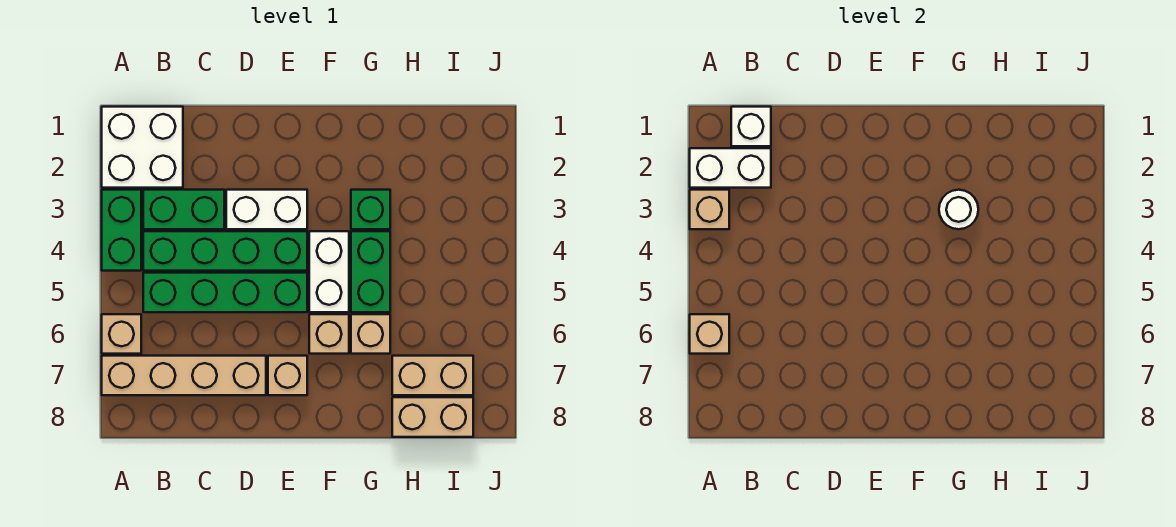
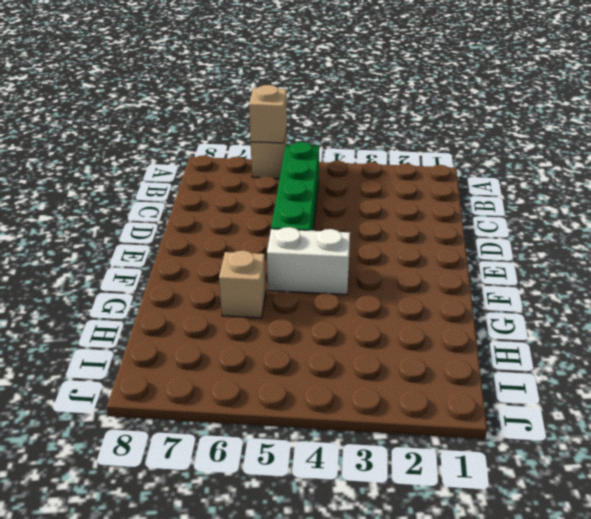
none -> white brick A1:B2 level 1
none -> green brick A3:A4 level 1
none -> tan brick A7:D7 level 1

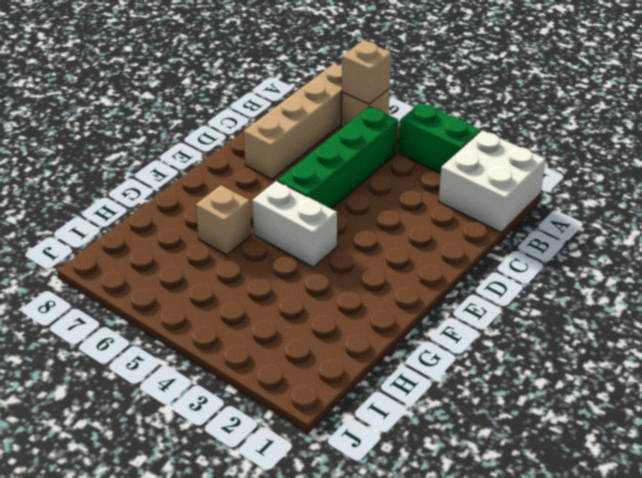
none -> green brick B3:C3 level 1
none -> green brick B4:E4 level 1
none -> white brick D3:E3 level 1

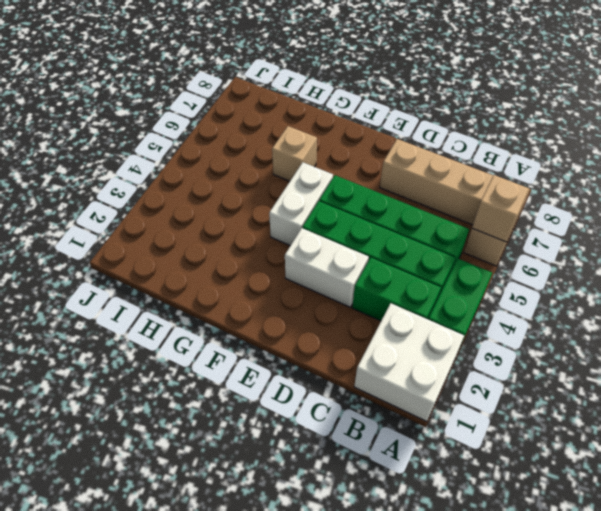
none -> tan brick E7 level 1
none -> tan brick F6 level 1
none -> green brick G3 level 1

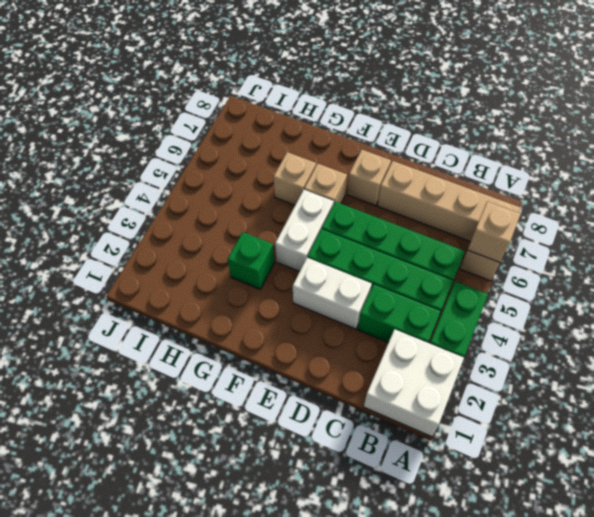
none -> green brick G4:G5 level 1
none -> tan brick H7:I7 level 1
none -> tan brick H8:I8 level 1

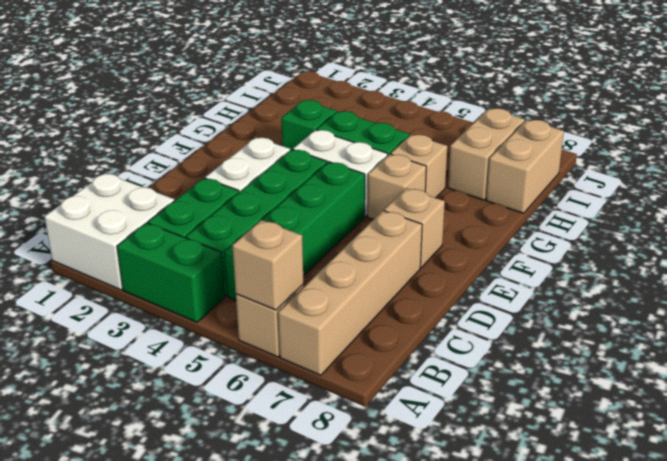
none -> white brick A2:B2 level 2
none -> tan brick A3 level 2
none -> white brick B1 level 2

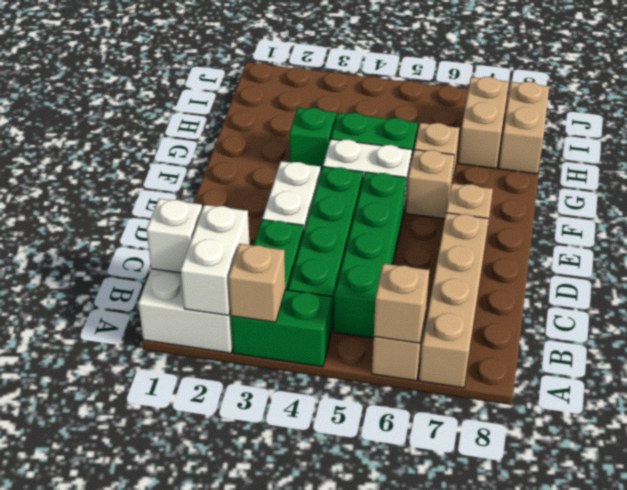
none -> white round brick G3 level 2

